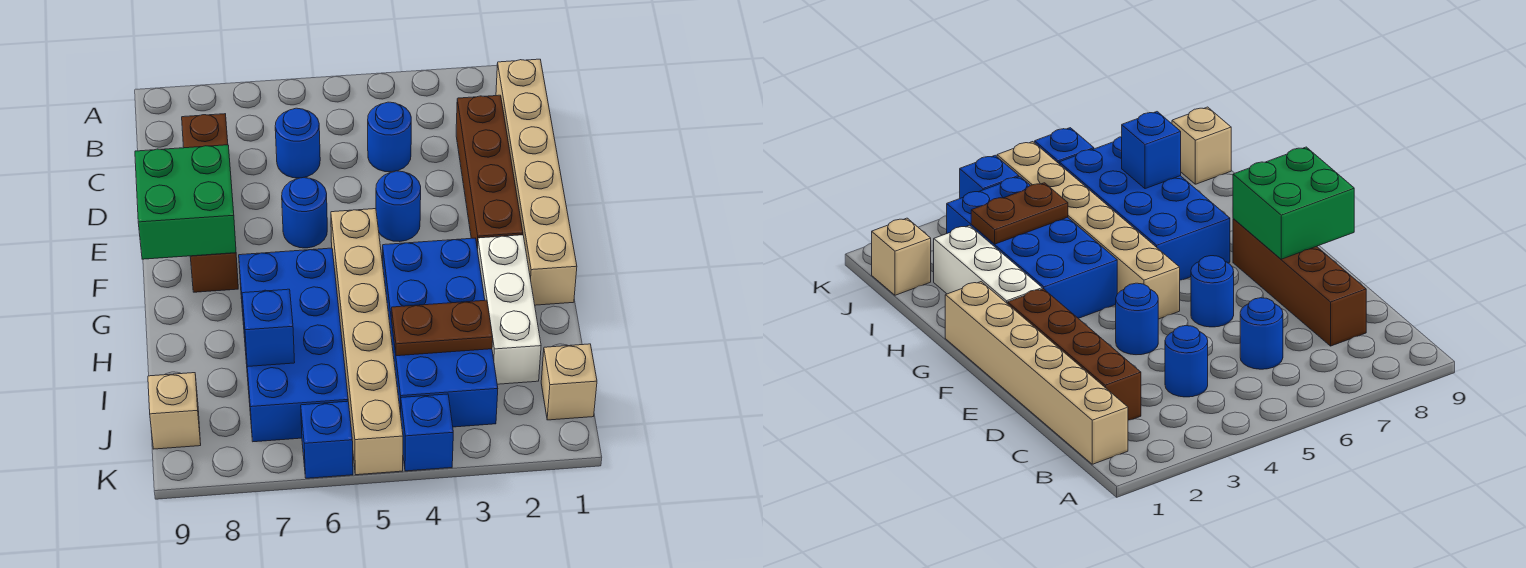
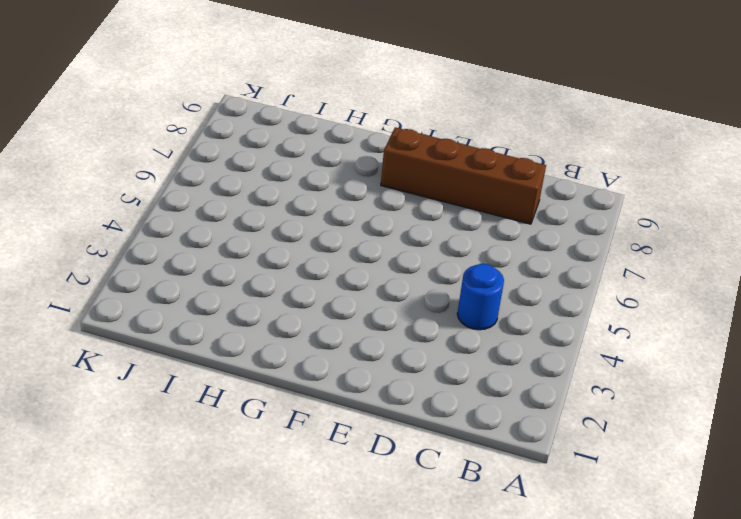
none -> tan brick B1:G1 level 1
none -> brown brick C2:F2 level 1
none -> blue round brick C6 level 1

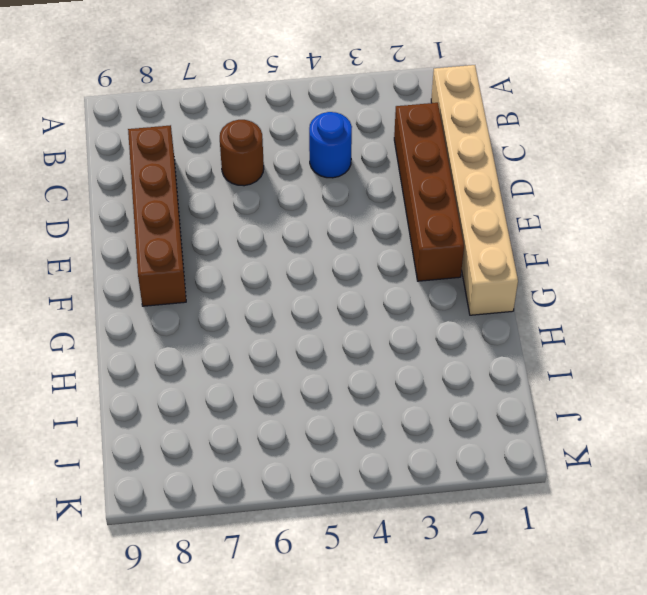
brown round brick C6 level 1 -> blue round brick C6 level 1
none -> blue round brick E4 level 1
none -> blue round brick E6 level 1
none -> tan brick F5:K5 level 1

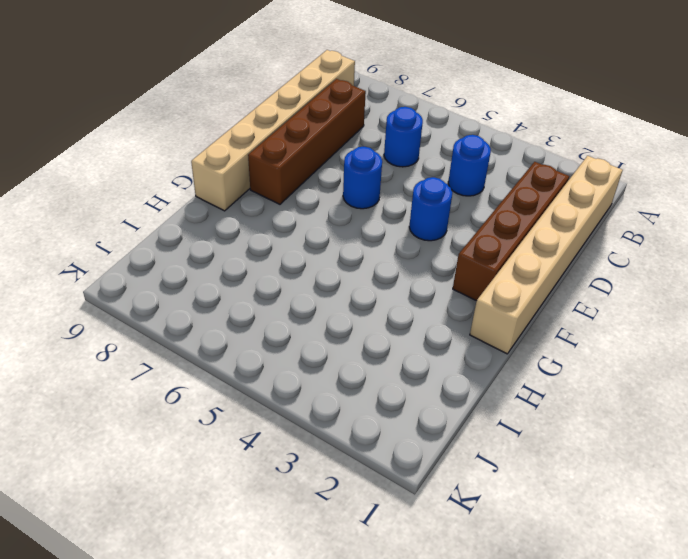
tan brick B9:G9 level 1 -> tan brick F5:K5 level 1
none -> white brick G2:I2 level 1
none -> blue brick G3:J4 level 1
none -> blue brick G6:J7 level 1

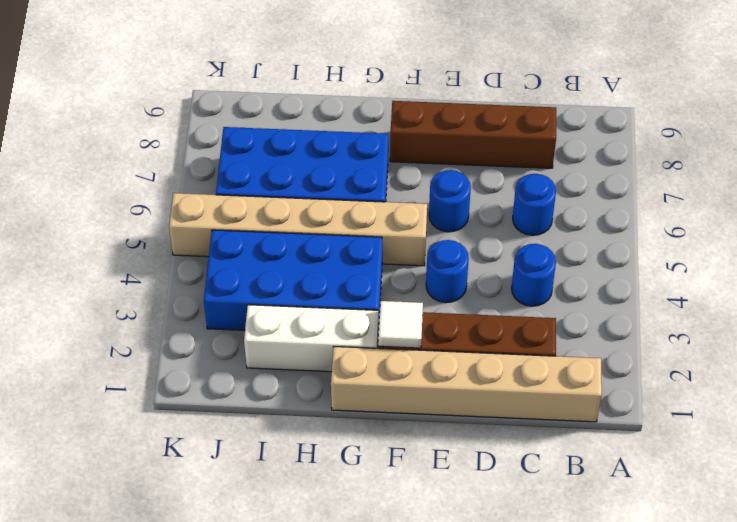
white tile F2 level 2 -> none
none -> tan brick J1 level 1
none -> tan brick J9 level 1
none -> blue brick K4 level 1

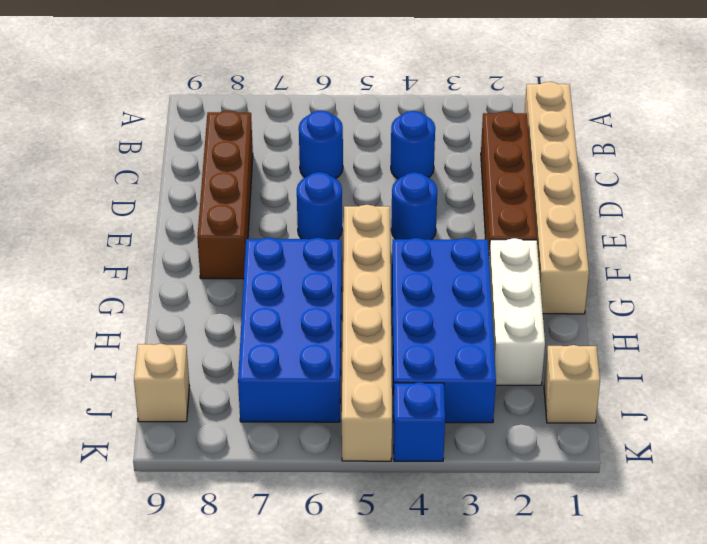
none -> blue brick K6 level 1
none -> green brick E8:F9 level 2
none -> brown plate I3:I4 level 2

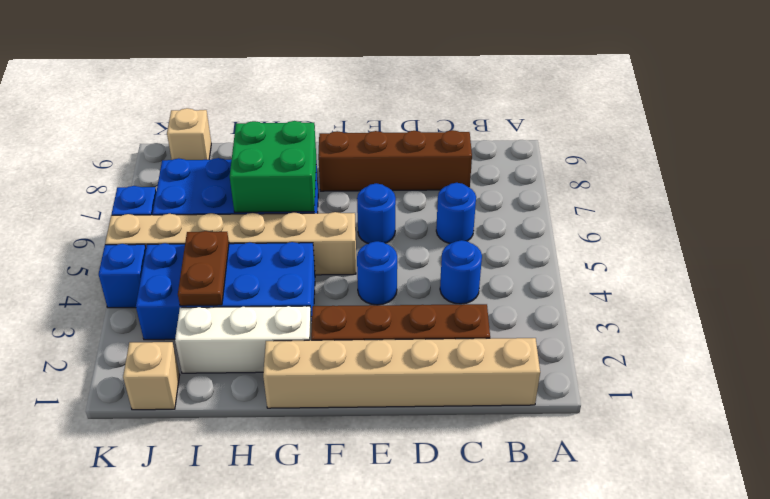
green brick G6:H7 level 2 -> green brick E8:F9 level 2
none -> blue brick I7 level 2

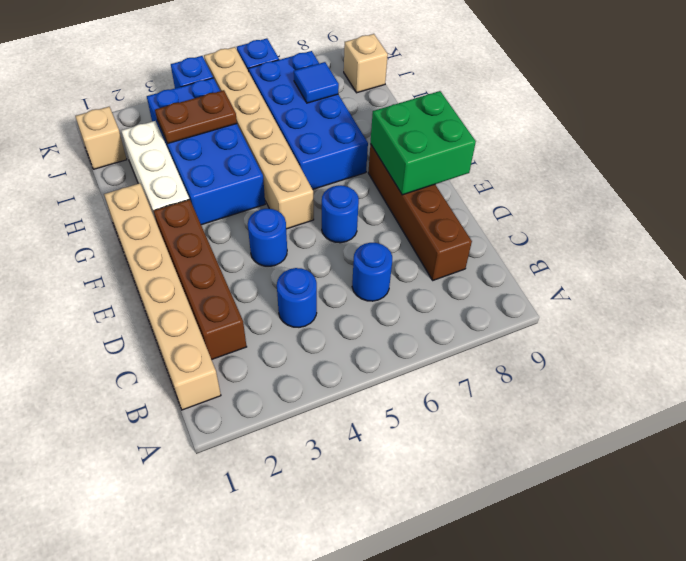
blue tile I7 level 2 -> blue brick I7 level 2

